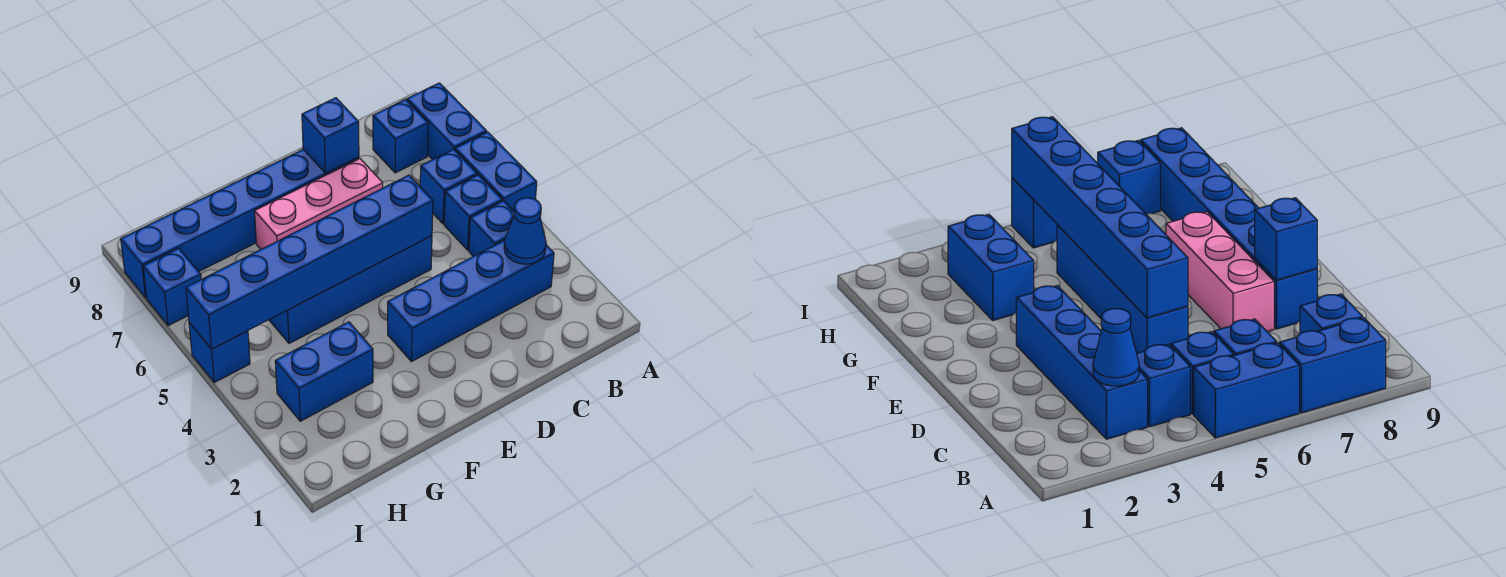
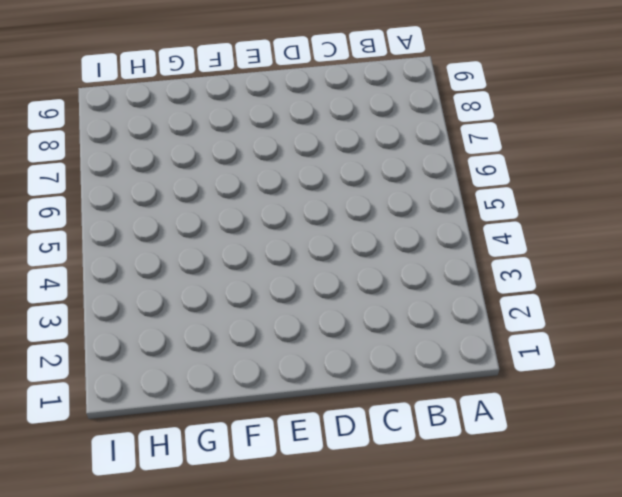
none -> blue brick A5:A6 level 1
none -> blue brick A7:A8 level 1
none -> blue brick B3:E3 level 1

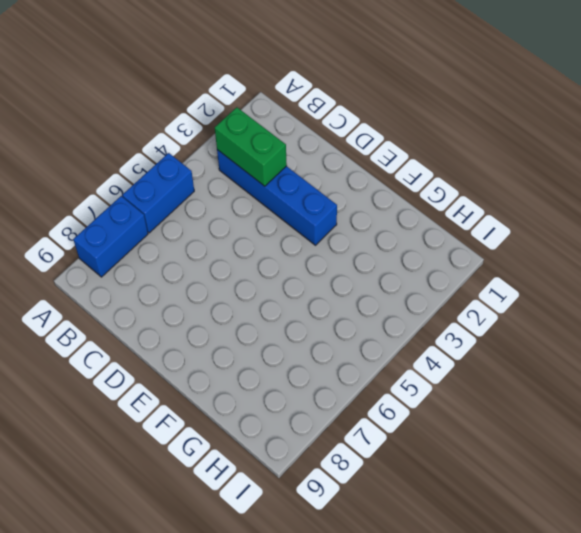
green brick B3:C3 level 2 -> blue cone B3 level 2
none -> blue brick B4 level 1
none -> blue brick B5 level 1
none -> blue brick B6 level 1

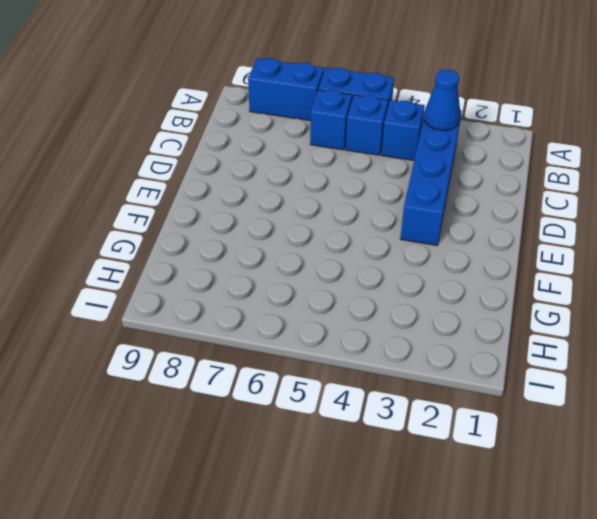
none -> blue brick B8 level 1
none -> blue brick D5:G5 level 1
none -> pink brick D7:F7 level 1

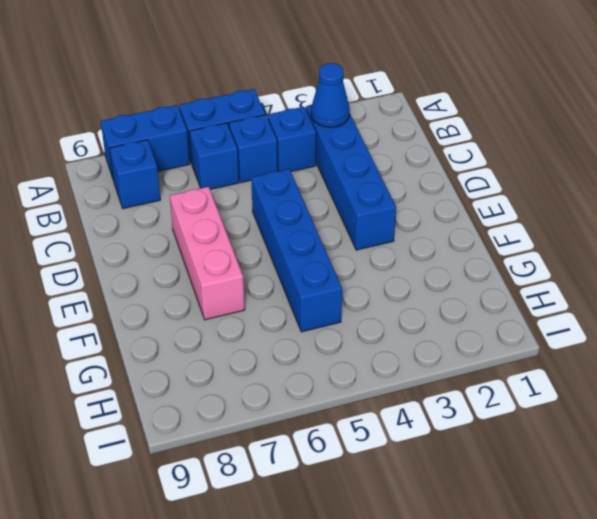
none -> blue brick D8:I8 level 1
none -> blue brick G3:H3 level 1
none -> blue brick I5 level 1

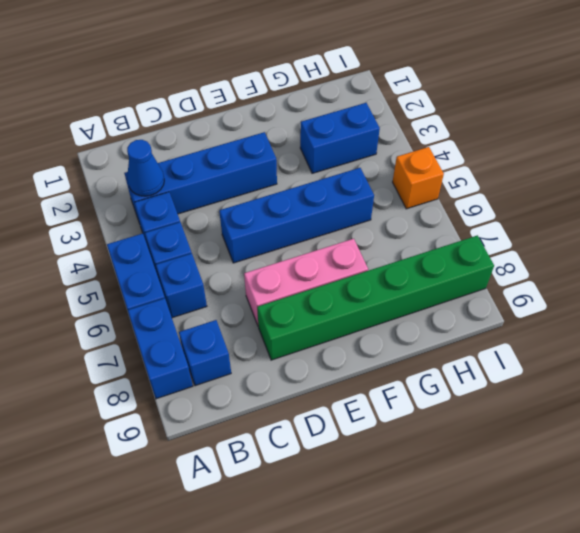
green brick D8:I8 level 1 -> blue brick D8:I8 level 1
orange brick I5 level 1 -> blue brick I5 level 1
none -> blue brick I7 level 1
none -> blue brick D5:I5 level 2
none -> blue brick D8 level 2

